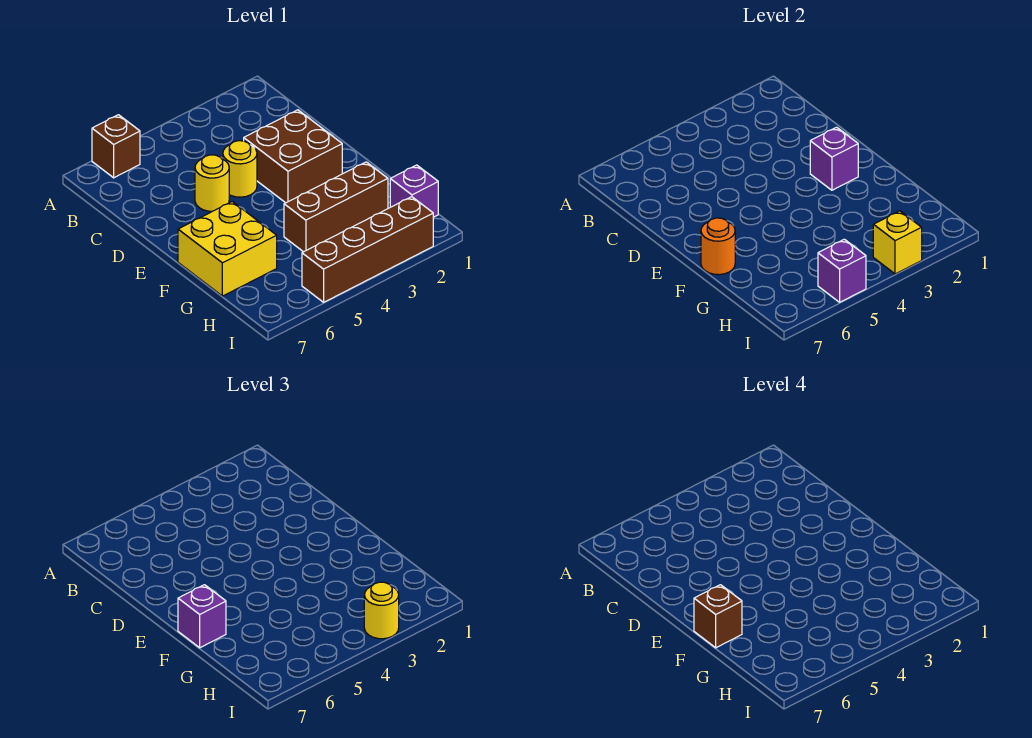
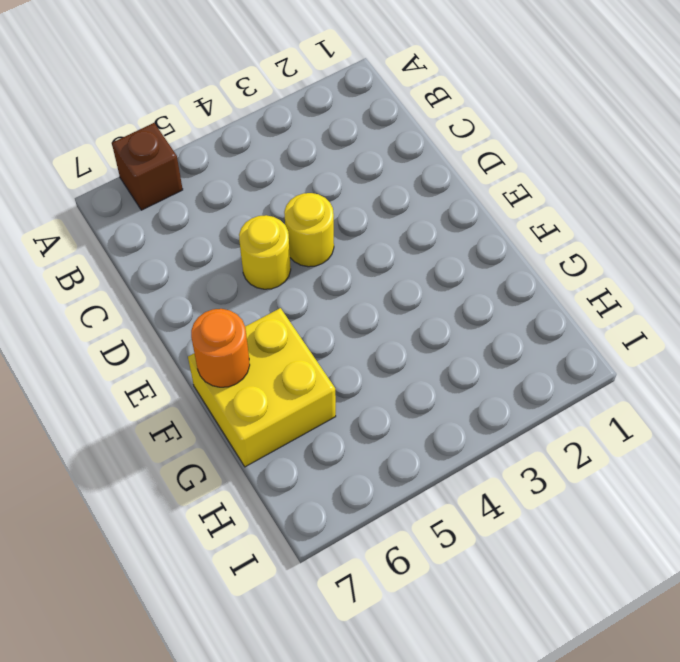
none -> brown brick D2:E3 level 1
none -> brown brick G2:G4 level 1
none -> purple brick H1 level 1

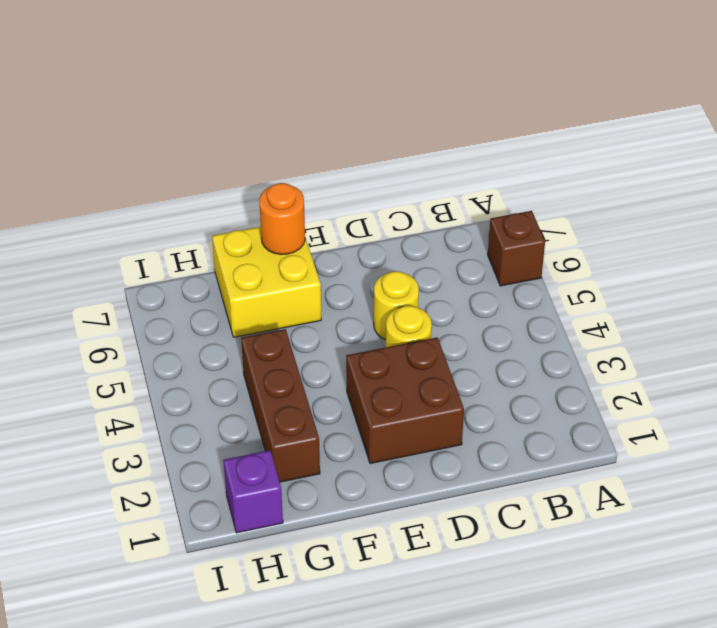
none -> brown brick I2:I5 level 1
none -> purple brick E2 level 2
none -> yellow brick I3 level 2

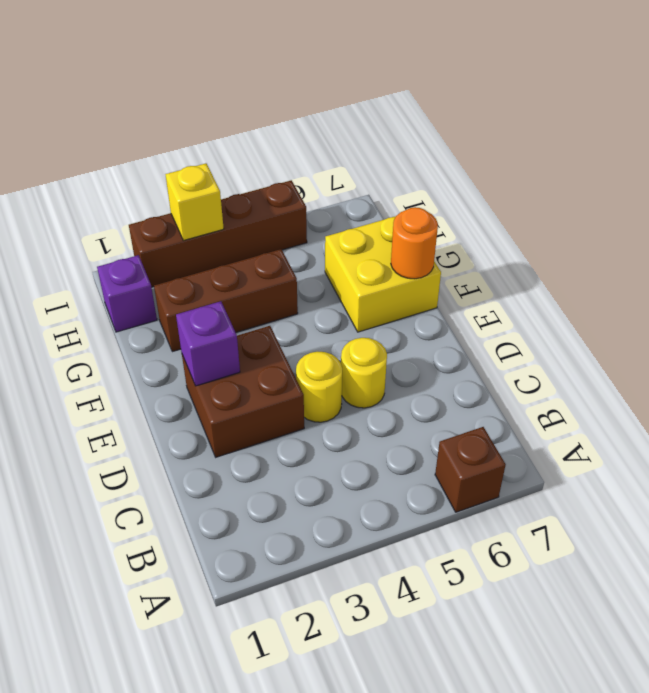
none -> purple brick I5 level 2
none -> purple brick F7 level 3
none -> yellow round brick I3 level 3

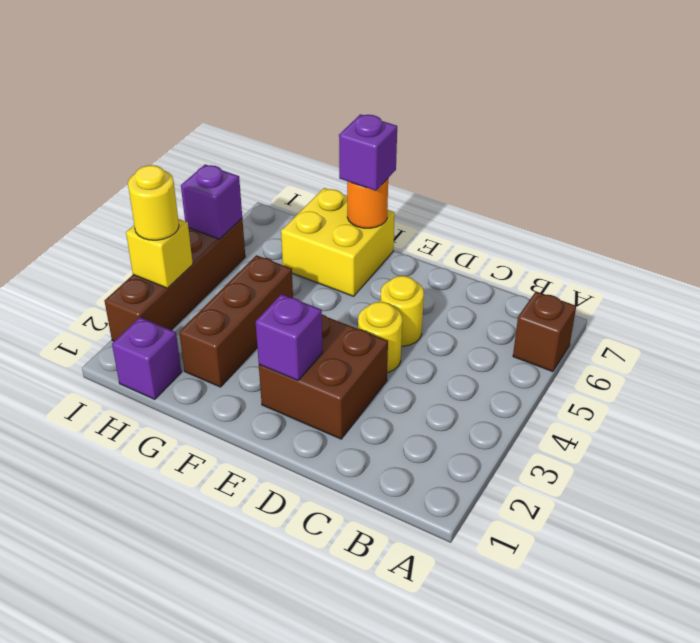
none -> brown brick F7 level 4

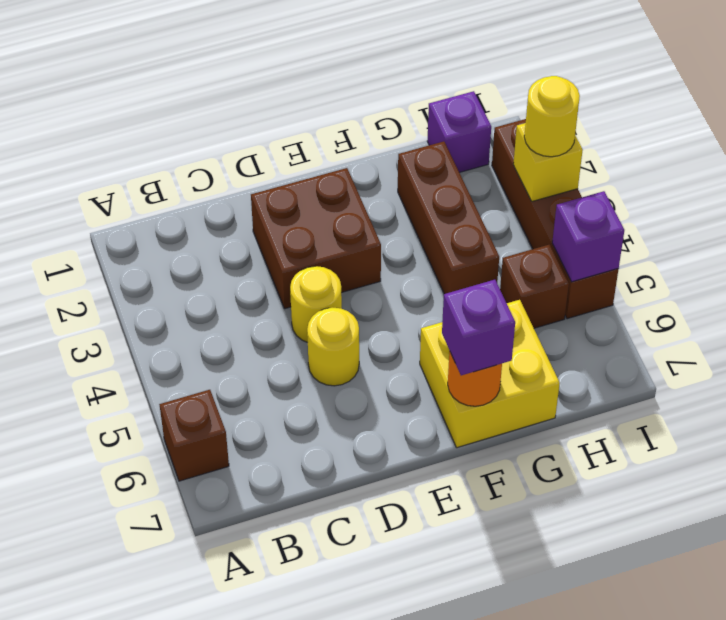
brown brick H5 level 1 -> brown brick F7 level 4
none -> purple brick E2 level 2

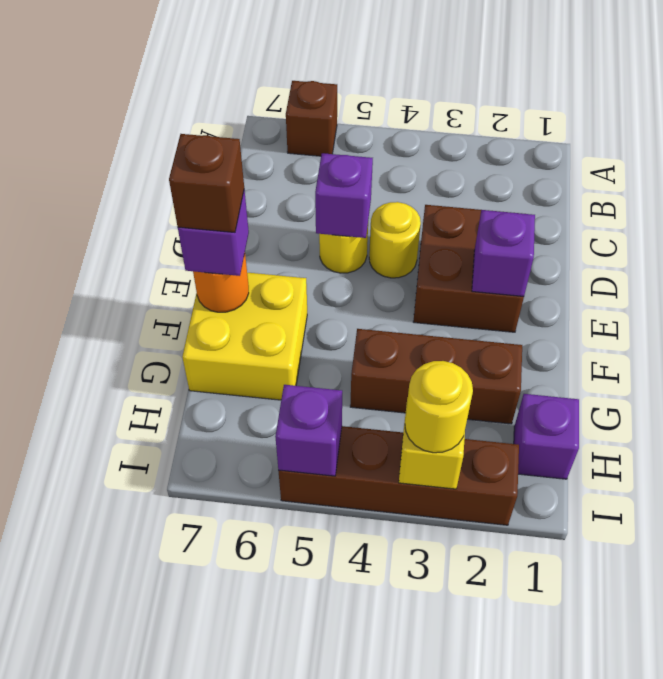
purple brick D5 level 2 -> none

